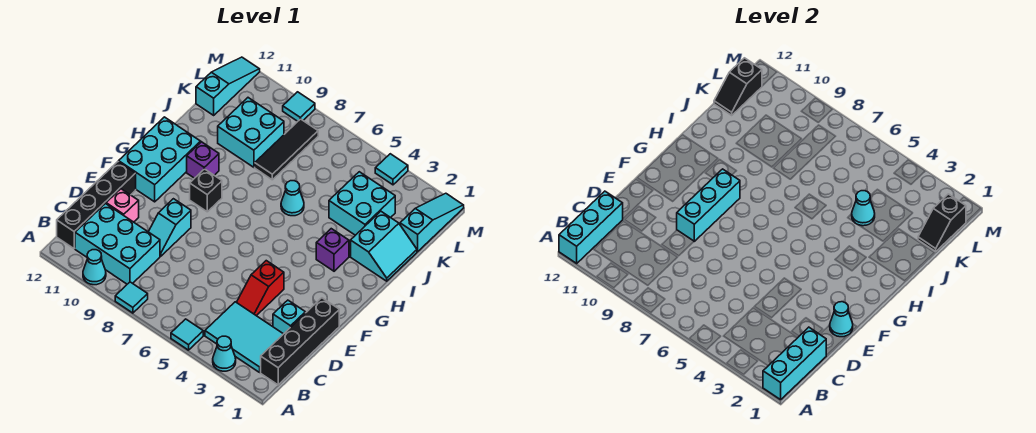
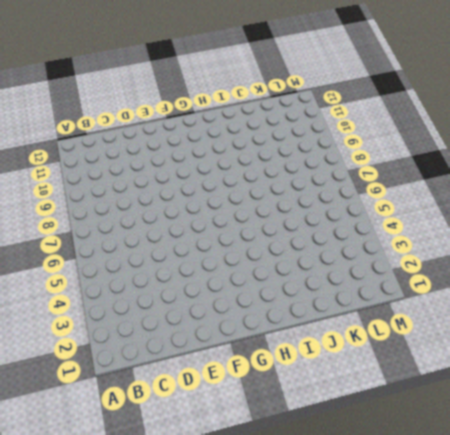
none -> cyan cone A3 level 1
none -> cyan tile A5 level 1
none -> cyan tile A8 level 1
none -> cyan cone A10 level 1

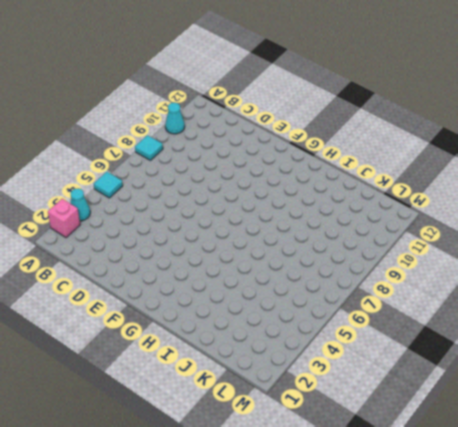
pink brick A2 level 1 -> pink brick D11 level 1
none -> black brick B1:E1 level 1
none -> cyan tile B2:C4 level 1
none -> cyan brick B9:C11 level 1
none -> black brick B12:E12 level 1

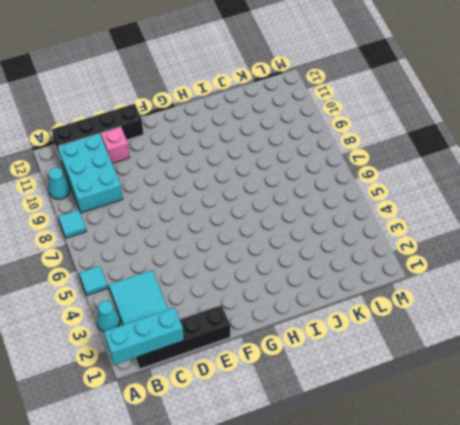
none -> cyan brick D2 level 1
none -> red slope D4:E4 level 1 top E
none -> cyan slope D9:E9 level 1 top E
none -> cyan brick F11:H12 level 1

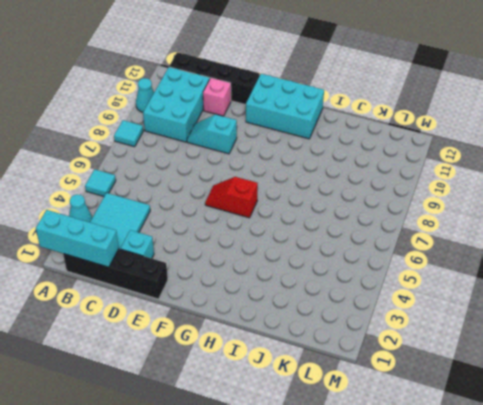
red slope F6:G6 level 1 top G -> red slope D4:E4 level 1 top E
none -> black brick G9 level 1
none -> purple brick H3 level 1
none -> purple brick H10 level 1
none -> cyan slope I1:J2 level 1 top 2

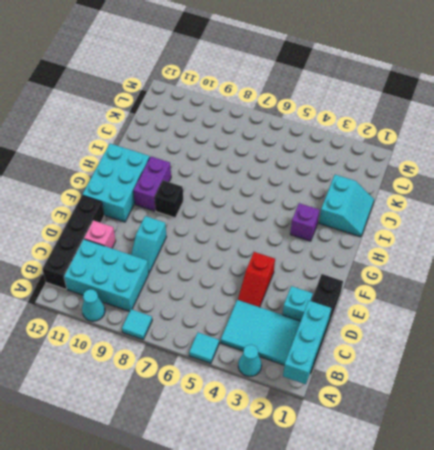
purple brick G10:H10 level 1 -> purple brick H10 level 1
none -> cyan cone I6 level 1
none -> cyan brick J3:K4 level 1
none -> black tile J8:L8 level 1
none -> cyan brick J9:K10 level 1

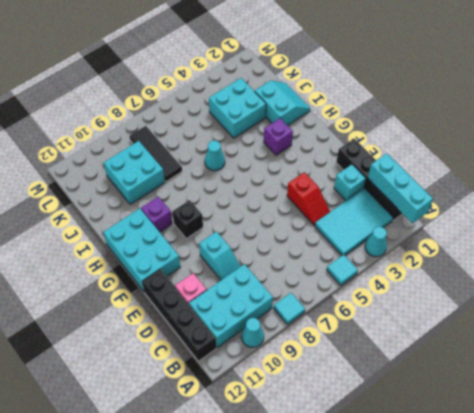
none -> cyan slope K1:M1 level 1 top K
none -> cyan slope K12:M12 level 1 top K
none -> cyan tile M4 level 1
none -> cyan tile M9 level 1

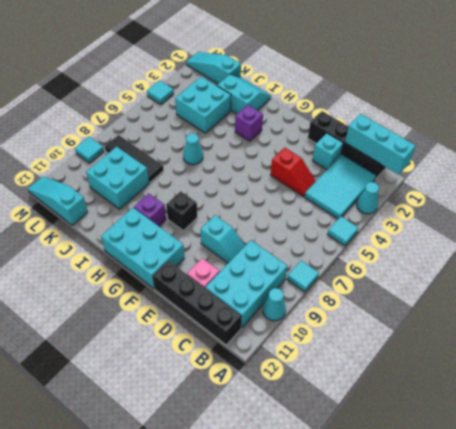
none -> cyan brick A12:C12 level 2
none -> cyan cone E1 level 2
none -> cyan brick E9:G9 level 2
none -> cyan cone J4 level 2

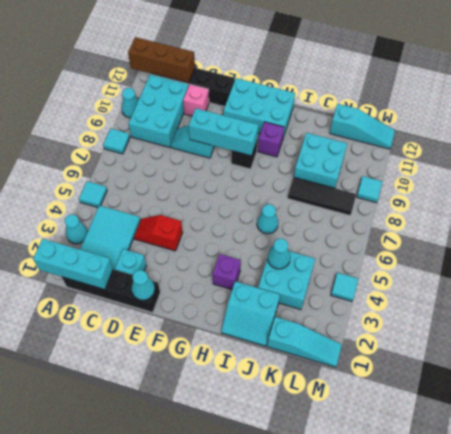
brown brick A12:C12 level 2 -> cyan brick A12:C12 level 2
none -> black slope K1:L1 level 2 top L
none -> black slope K12:L12 level 2 top L

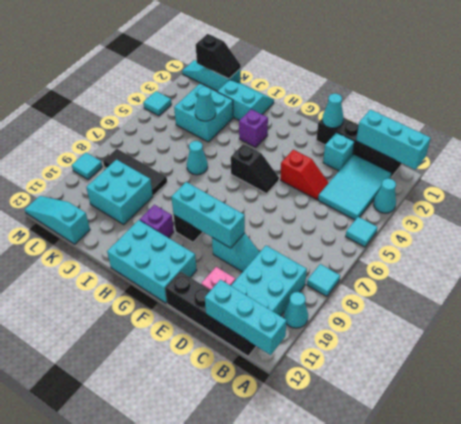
black slope F5:G5 level 1 top G -> black slope K12:L12 level 2 top L

